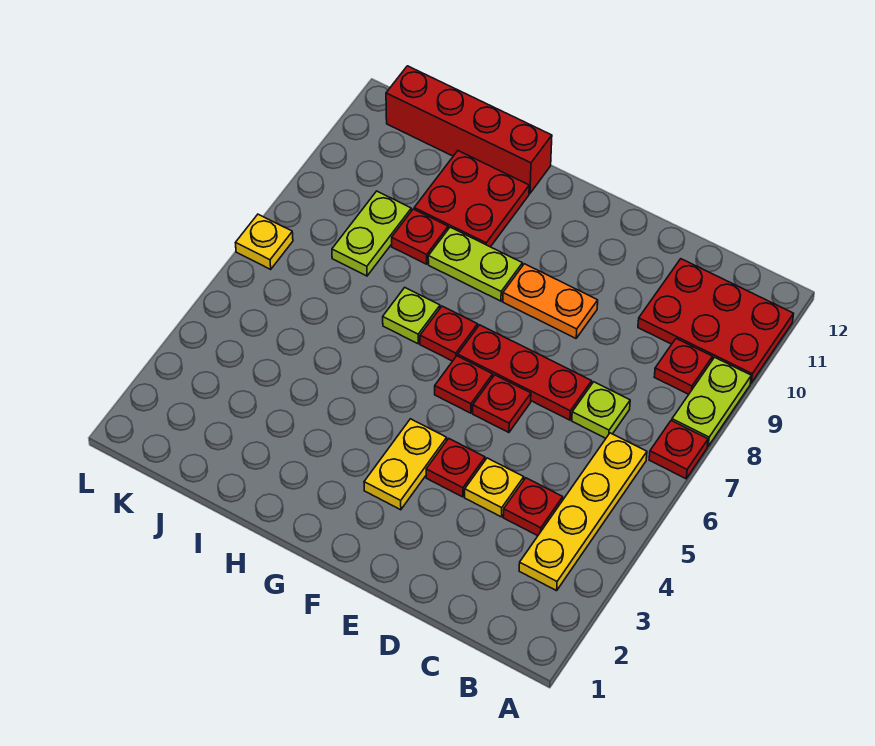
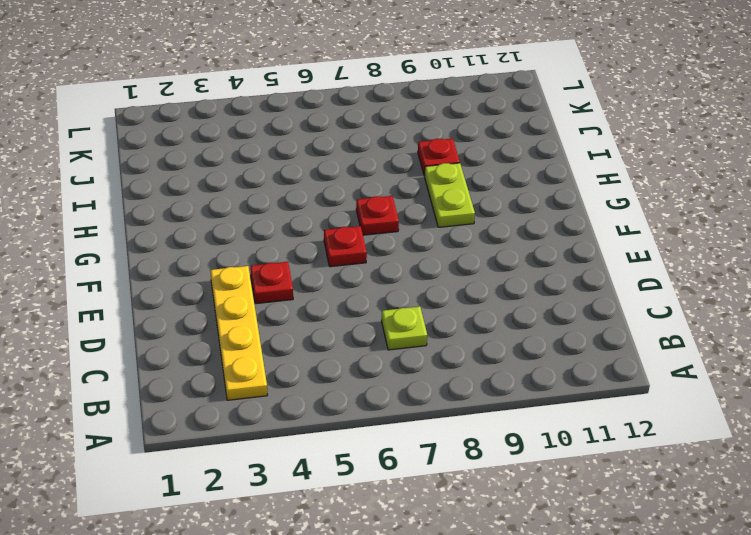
yellow plate B3:E3 level 1 -> yellow plate B3:B6 level 1
none -> red plate A7 level 1
none -> lime plate A8:A9 level 1
none -> red plate A10:C11 level 1

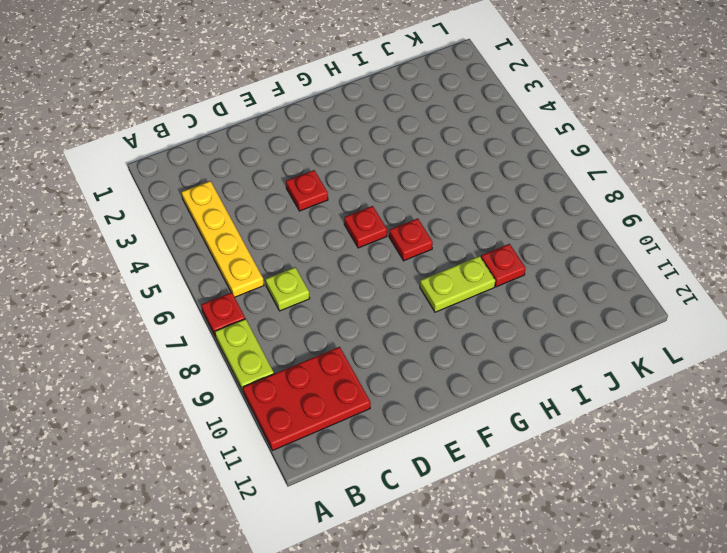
none -> red plate B9 level 1
none -> red plate C4 level 1
none -> yellow plate D4 level 1

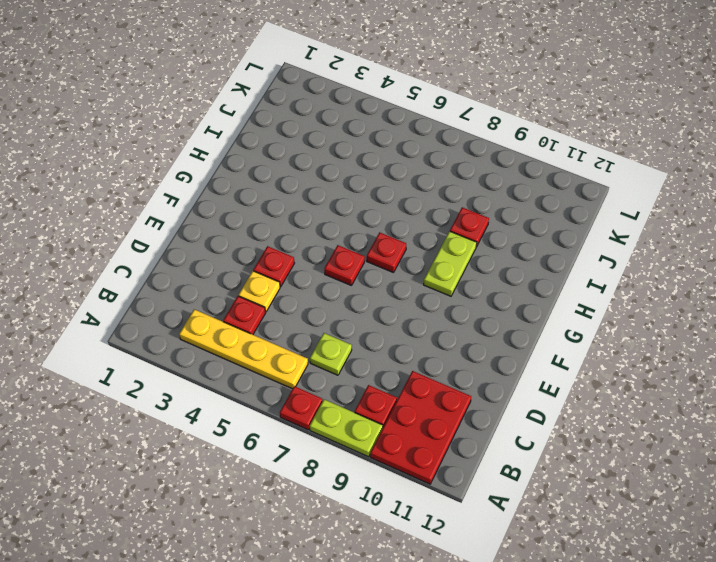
none -> red plate D7:F7 level 1
none -> red plate E6 level 1
none -> orange plate E9:F9 level 1

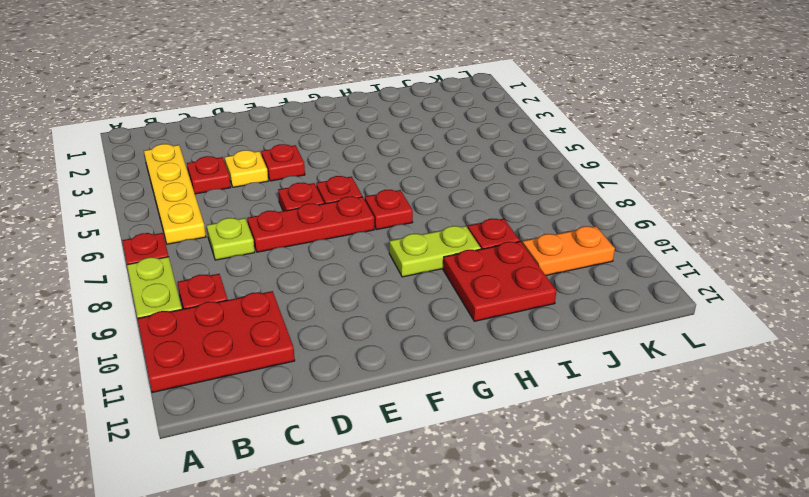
orange plate J10:K10 level 1 -> orange plate E9:F9 level 1
none -> yellow plate F3:F4 level 1
none -> lime plate H7 level 1
none -> red brick H12:K12 level 1

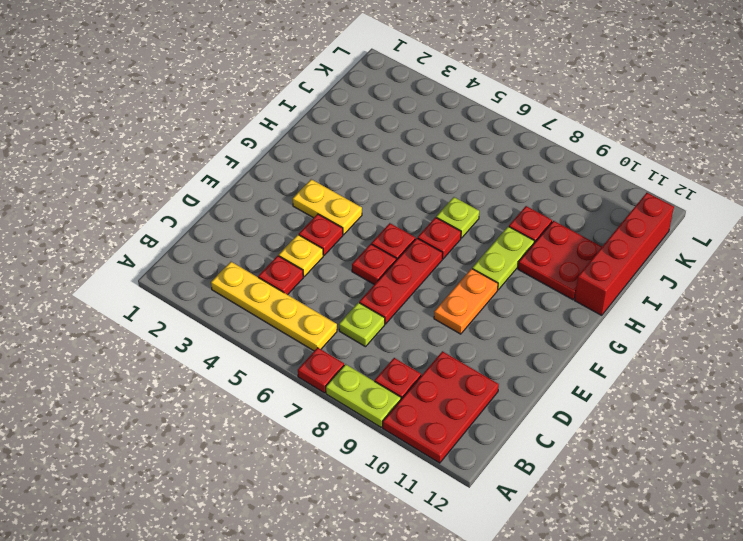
none -> lime plate J8:J9 level 1
none -> yellow plate L7 level 1

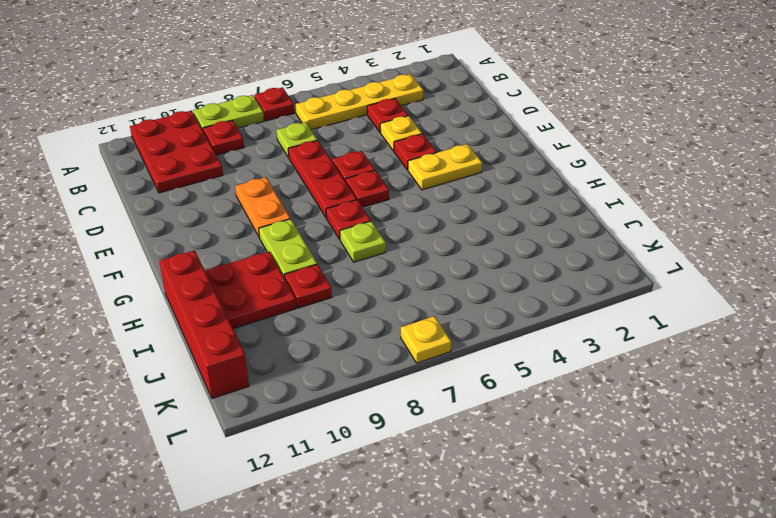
none -> lime plate J8:J9 level 1

